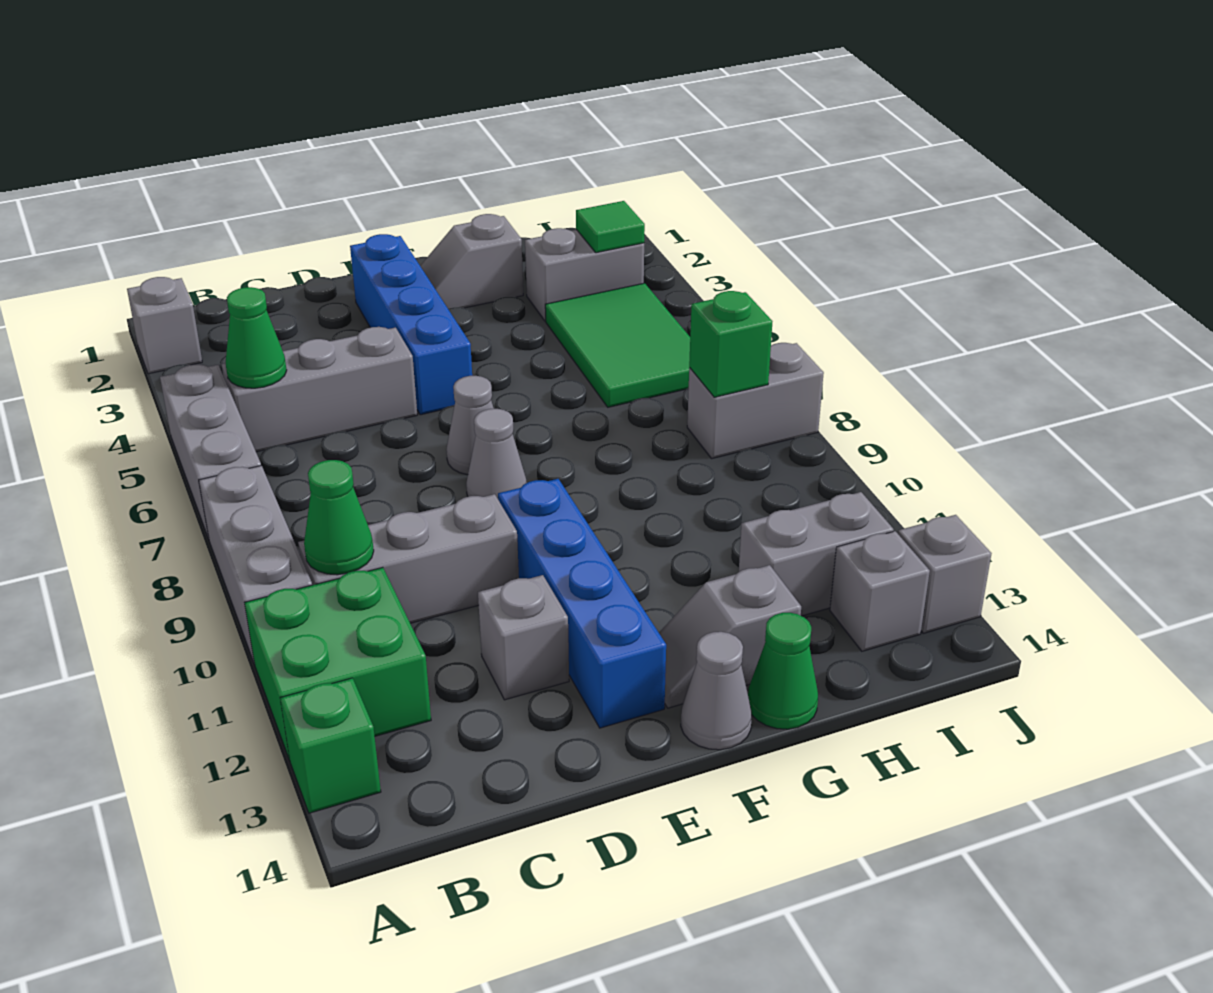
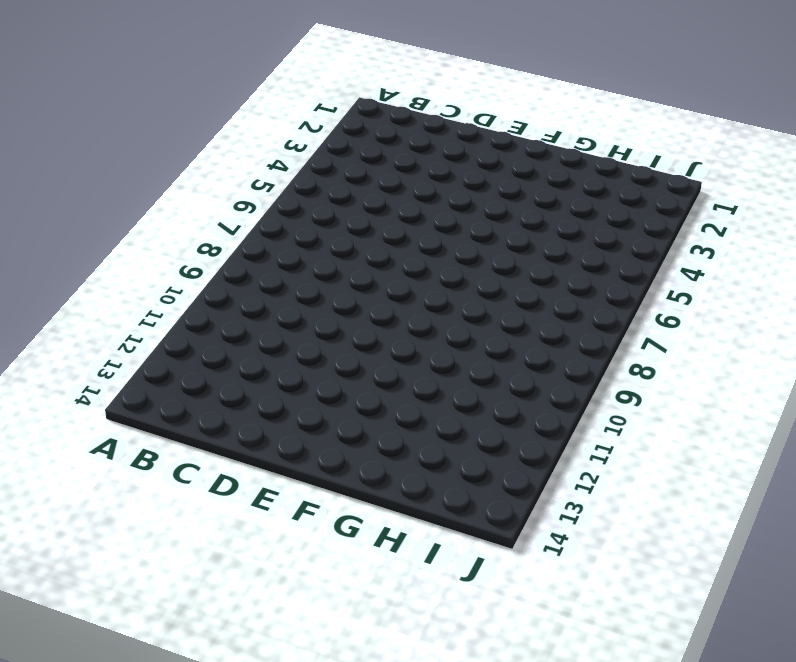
none -> grey brick A2 level 1
none -> grey brick A5:A7 level 1
none -> grey brick A8:A10 level 1

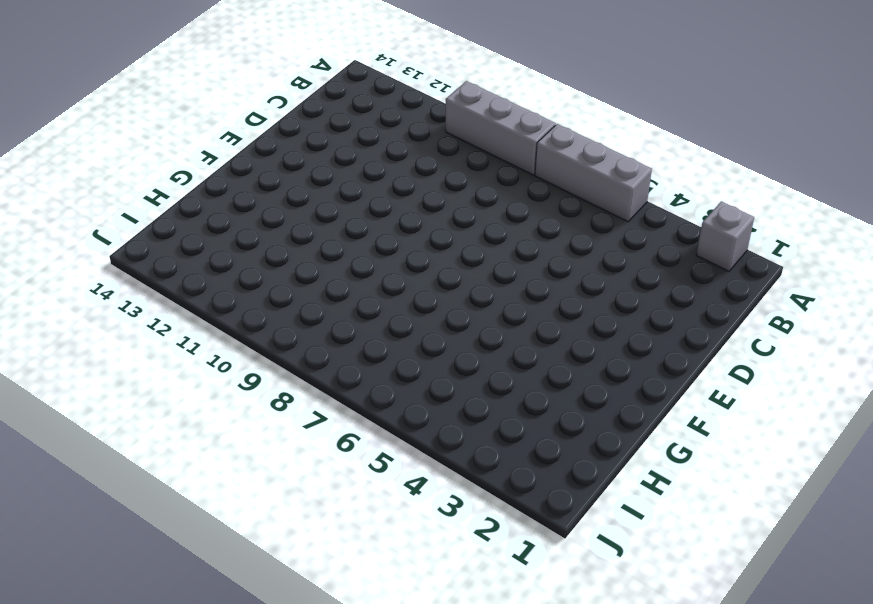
none -> green brick A11:B12 level 1
none -> green brick A13 level 1
none -> grey brick B5:D5 level 1

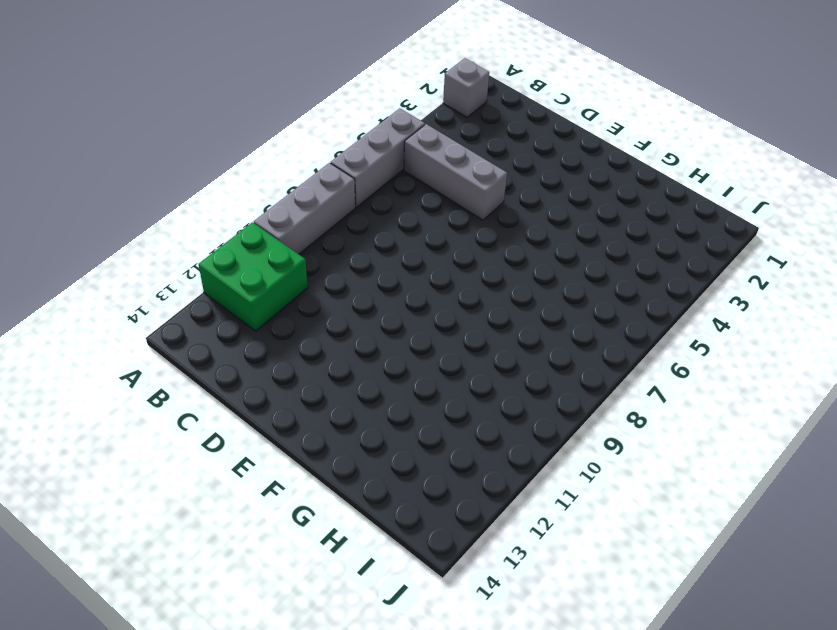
none -> green brick A13 level 1
none -> grey brick B10:D10 level 1
none -> grey brick D12 level 1

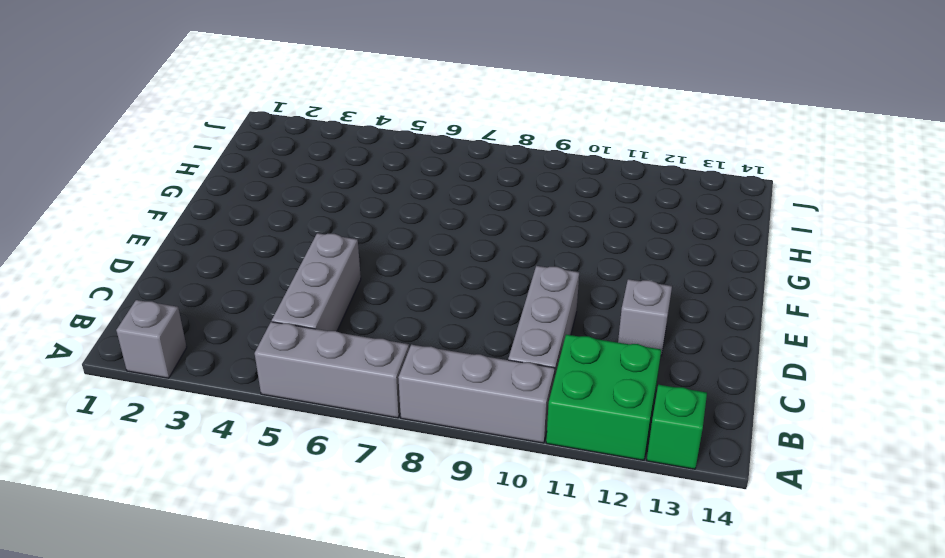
none -> blue brick E2:E5 level 1
none -> grey cone E7 level 1
none -> grey cone E8 level 1

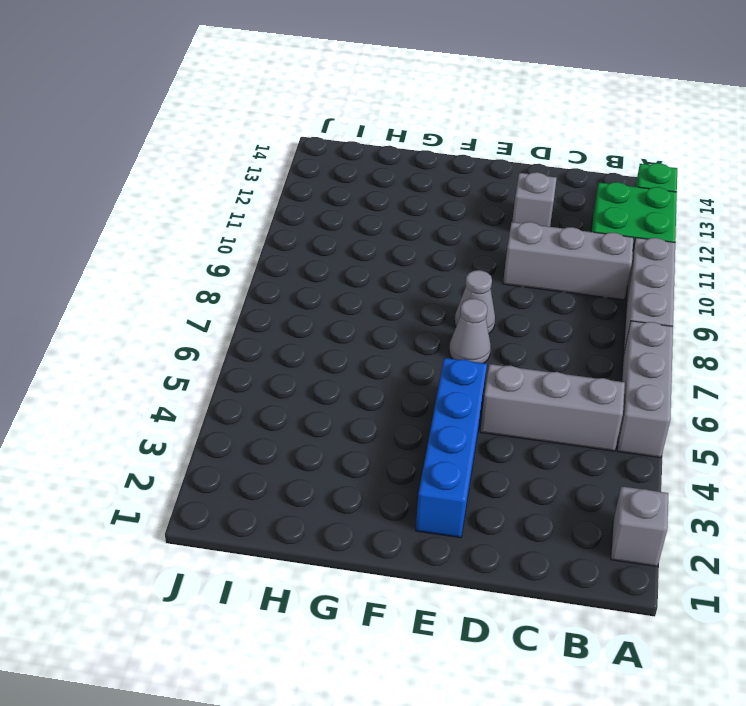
none -> blue brick E10:E13 level 1
none -> grey slope F2:G2 level 1 top G
none -> grey slope F13:G13 level 1 top G

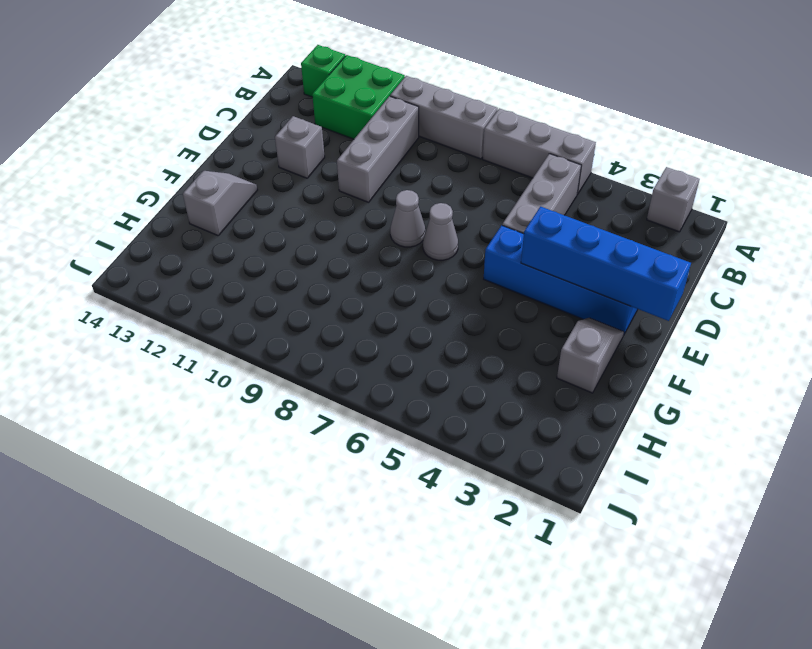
blue brick E1:E4 level 2 -> blue brick E10:E13 level 1
none -> grey cone F14 level 1
none -> green cone G14 level 1
none -> grey brick H3:I3 level 1

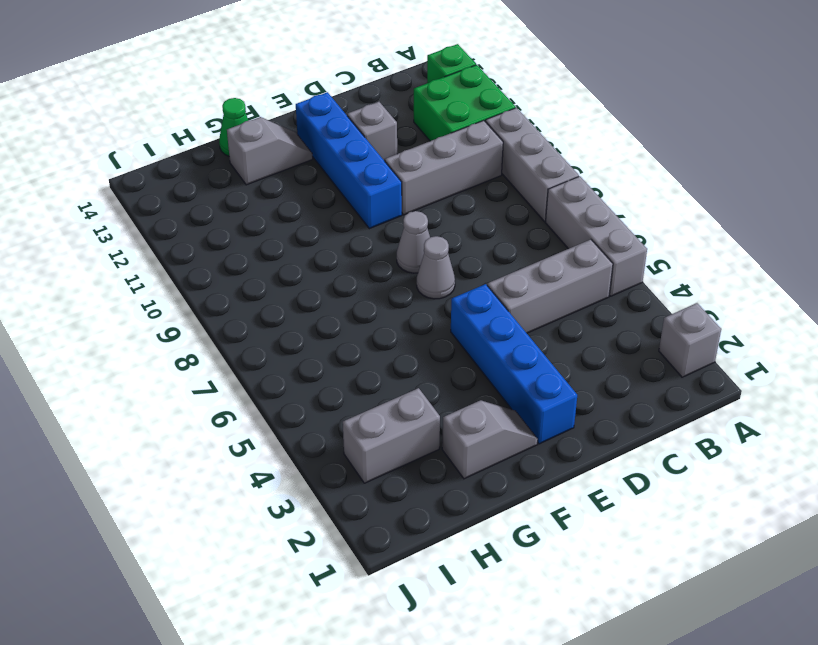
none -> grey cone F14 level 1
none -> green tile H4:I6 level 1
none -> grey brick H12:I12 level 1

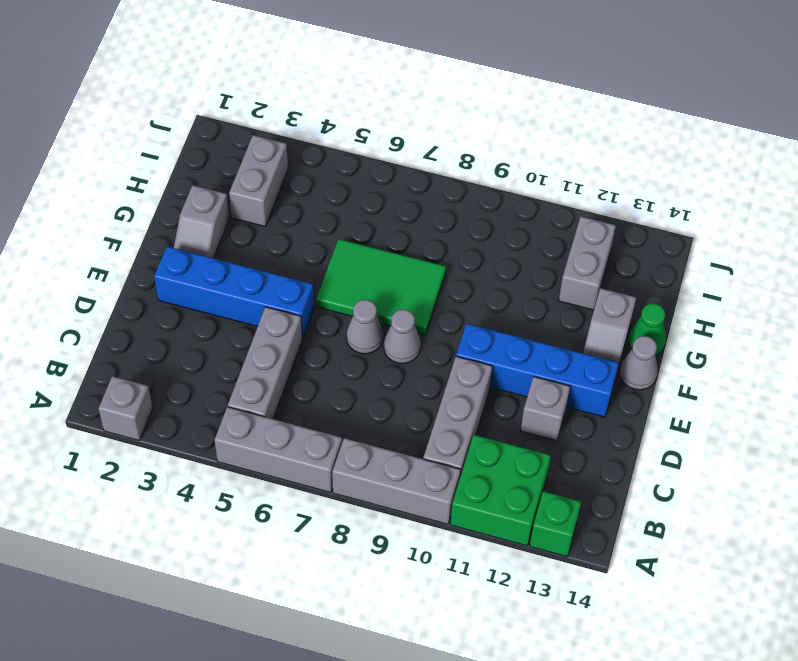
green tile F6:G8 level 1 -> green tile H4:I6 level 1
none -> grey brick I8:J8 level 1
none -> grey brick I13 level 1
none -> grey brick J13 level 1

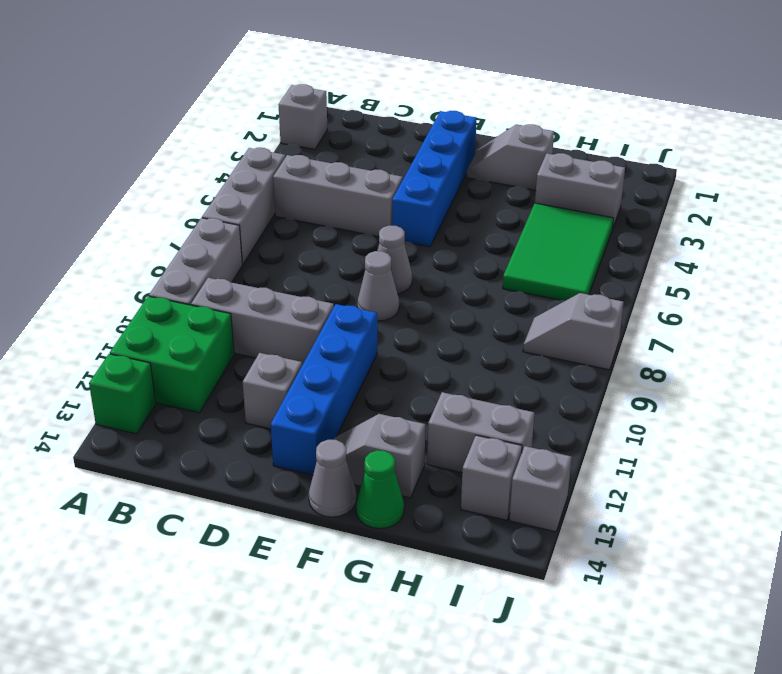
grey slope I8:J8 level 1 top J -> grey brick I8:J8 level 1
none -> green cone B5 level 2
none -> green cone B10 level 2
none -> green tile I3 level 2

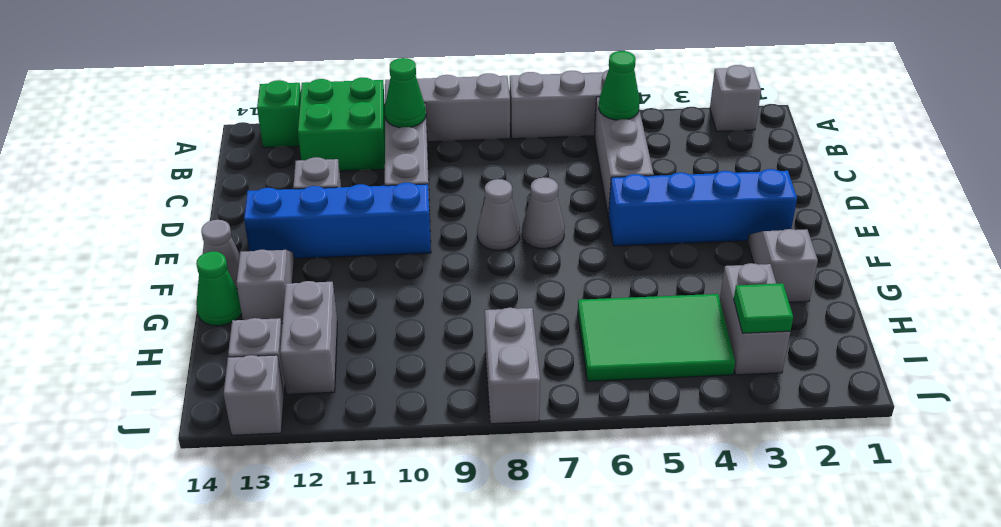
none -> green brick I8 level 2

